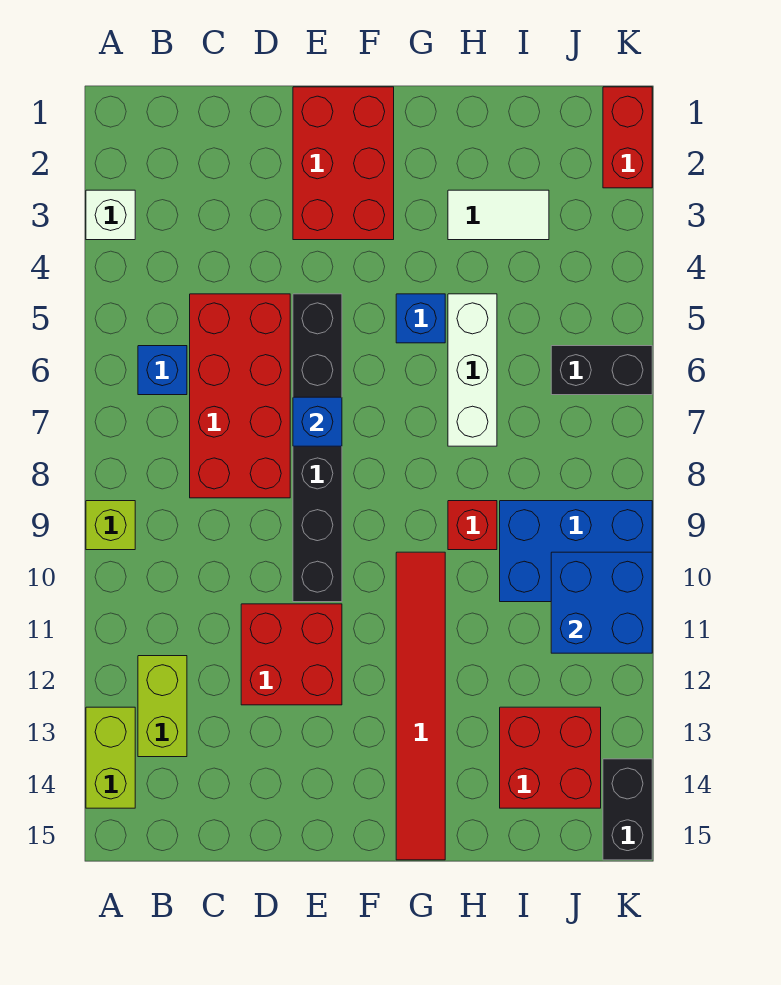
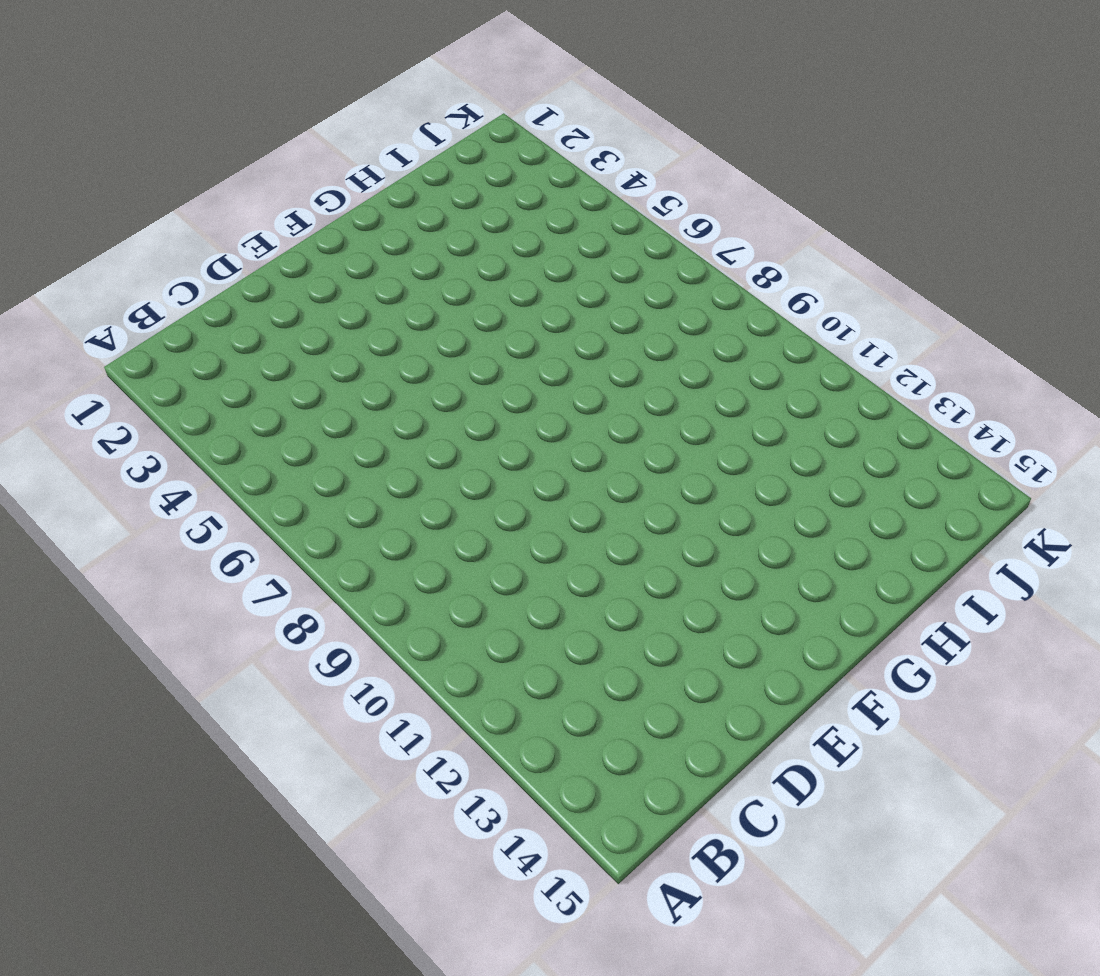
none -> white brick A3 level 1
none -> lime brick A9 level 1
none -> lime brick A13:A14 level 1

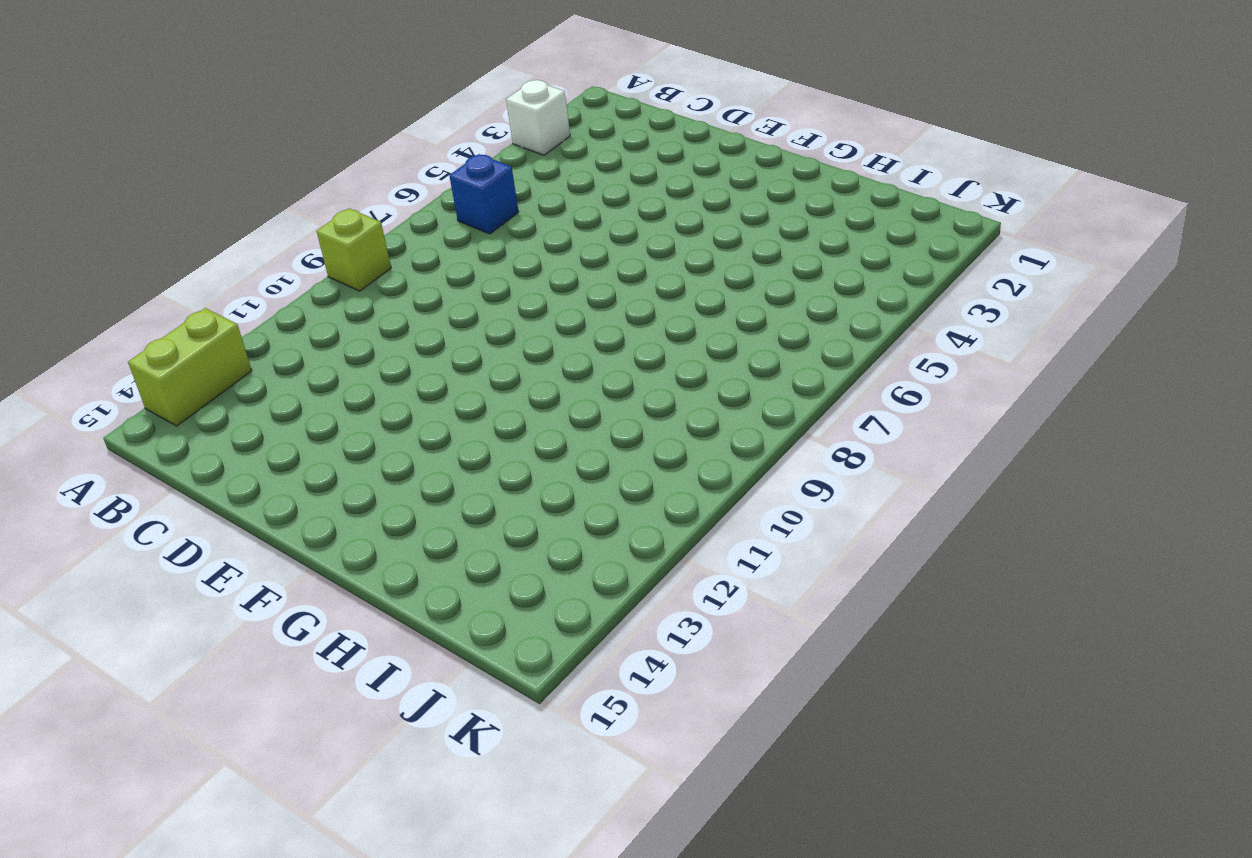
none -> lime brick B12:B13 level 1
none -> red brick C5:D8 level 1
none -> red brick D11:E12 level 1

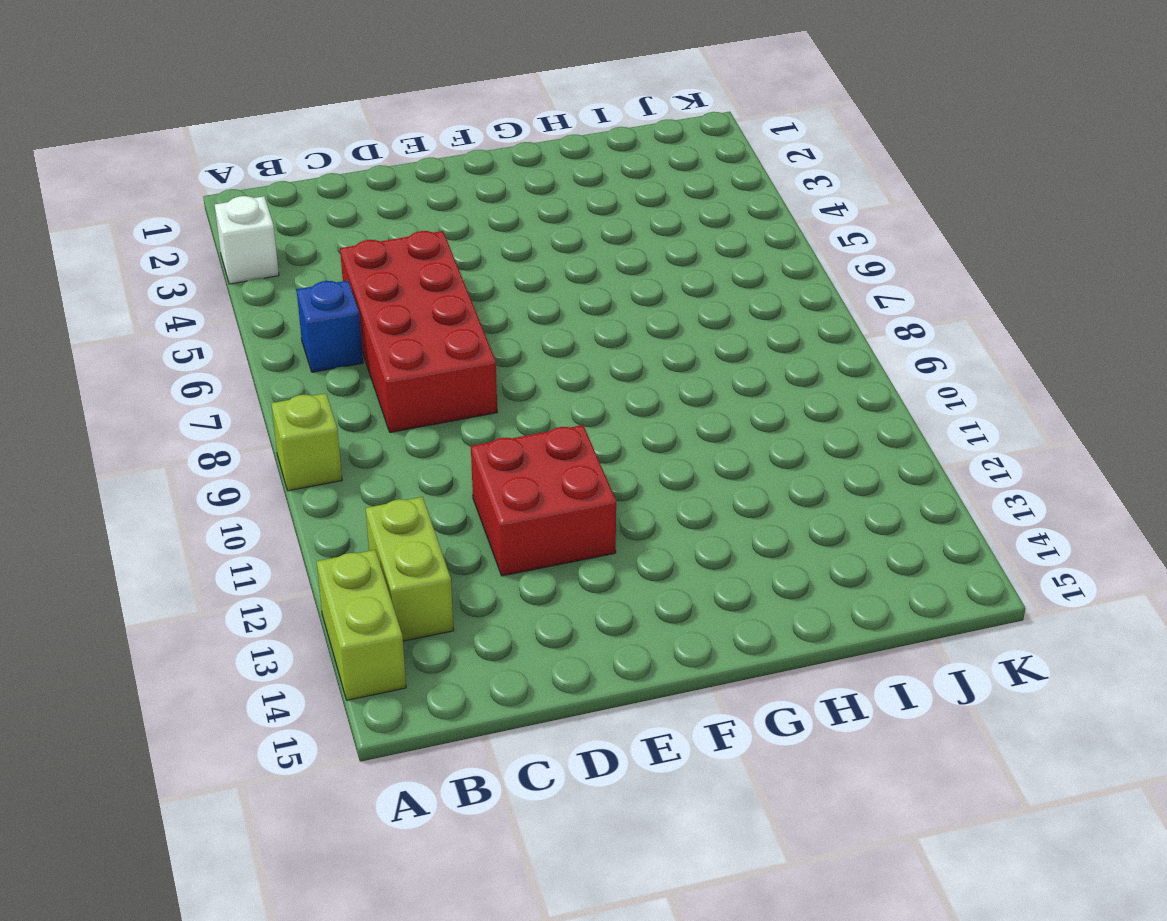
none -> red brick E1:F3 level 1
none -> black brick E5:E10 level 1
none -> blue brick G5 level 1

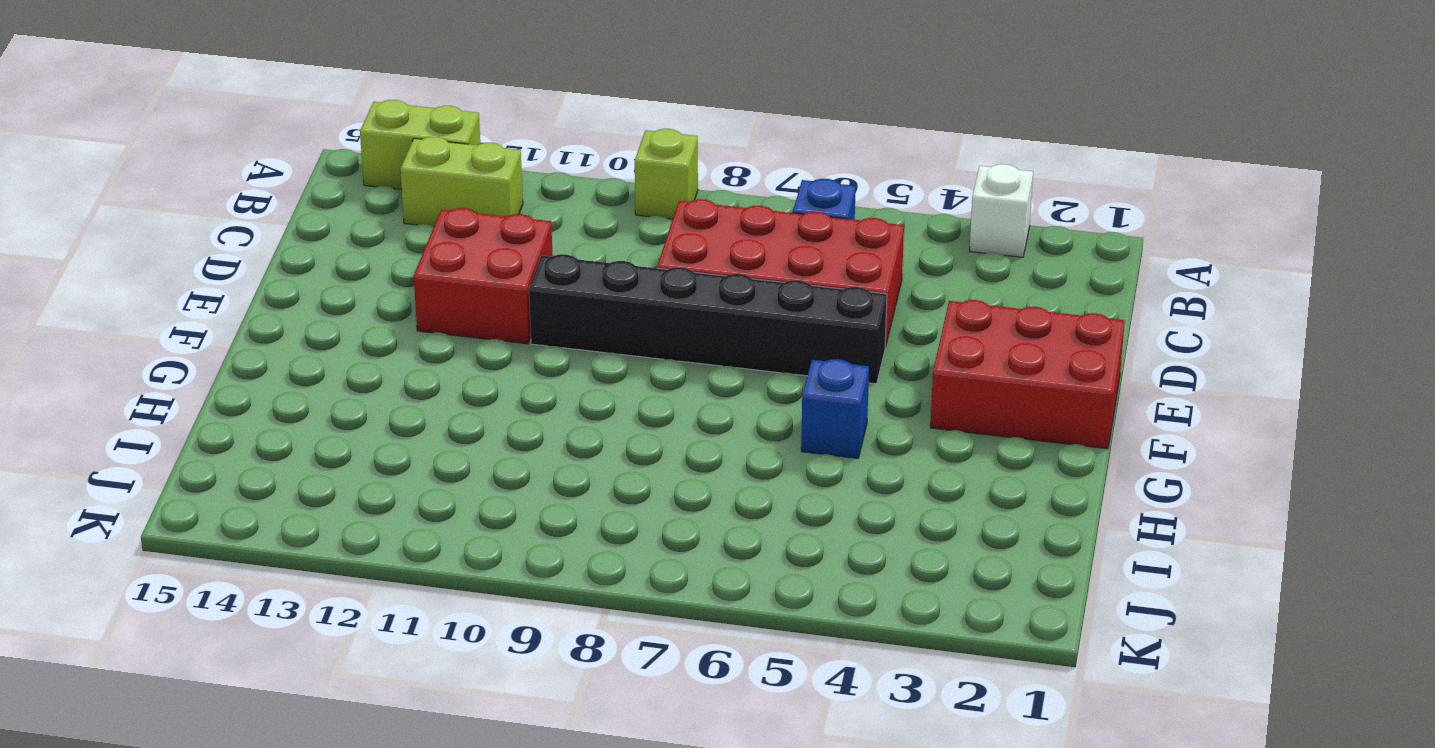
none -> red tile G10:G15 level 1
none -> white tile H3:I3 level 1
none -> white brick H5:H7 level 1

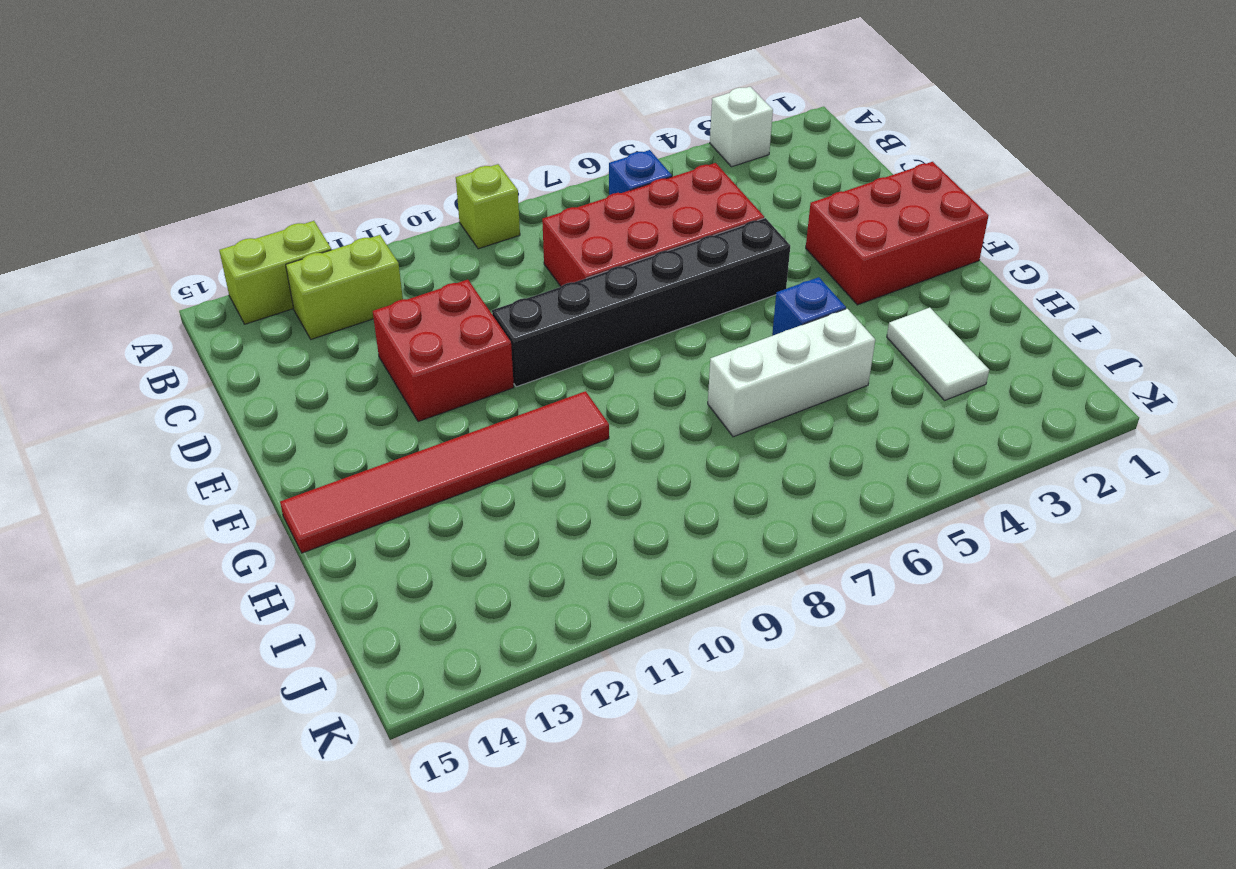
none -> red brick H9 level 1
none -> blue brick I9:K10 level 1
none -> red brick I13:J14 level 1

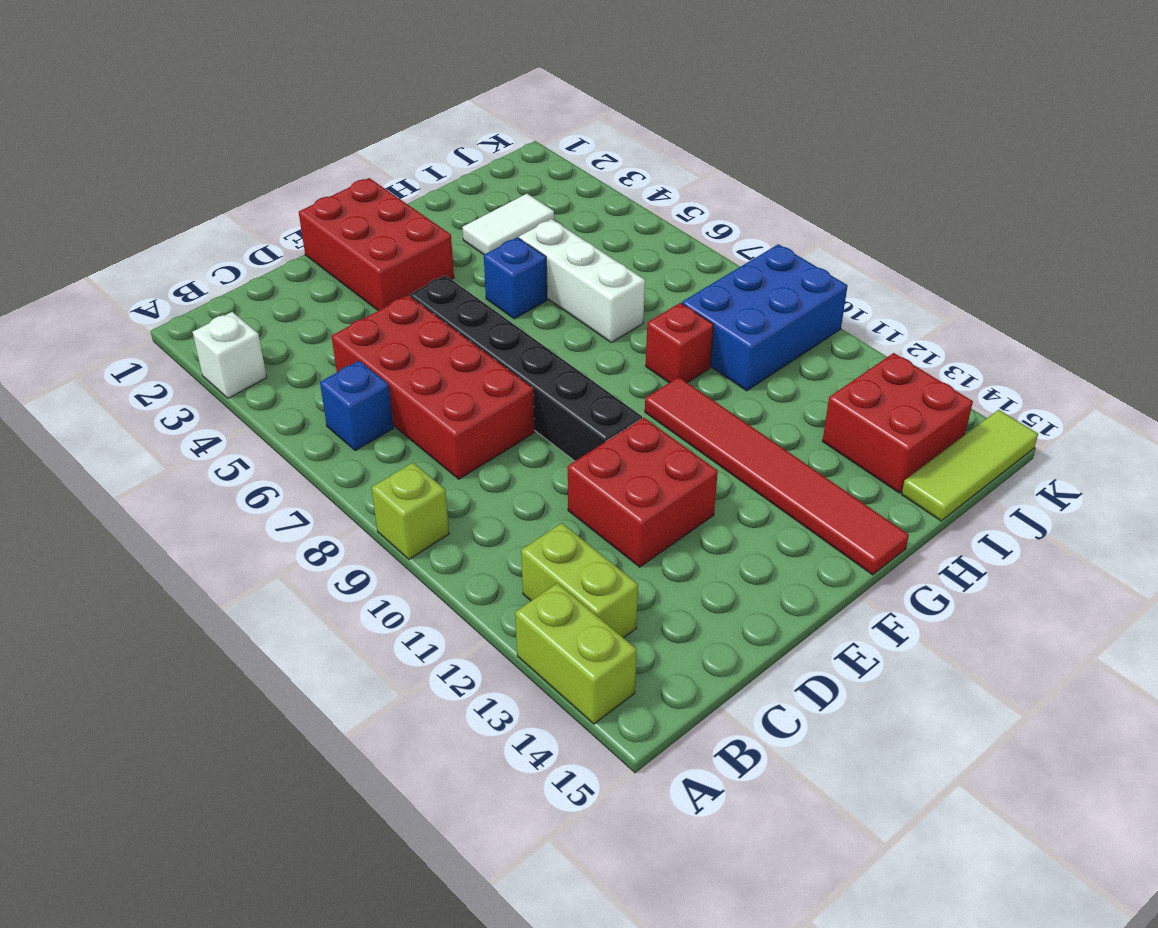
lime tile I15:K15 level 1 -> black brick K14:K15 level 1
none -> black brick J6:K6 level 1
none -> red brick K1:K2 level 1
none -> blue brick E7 level 2

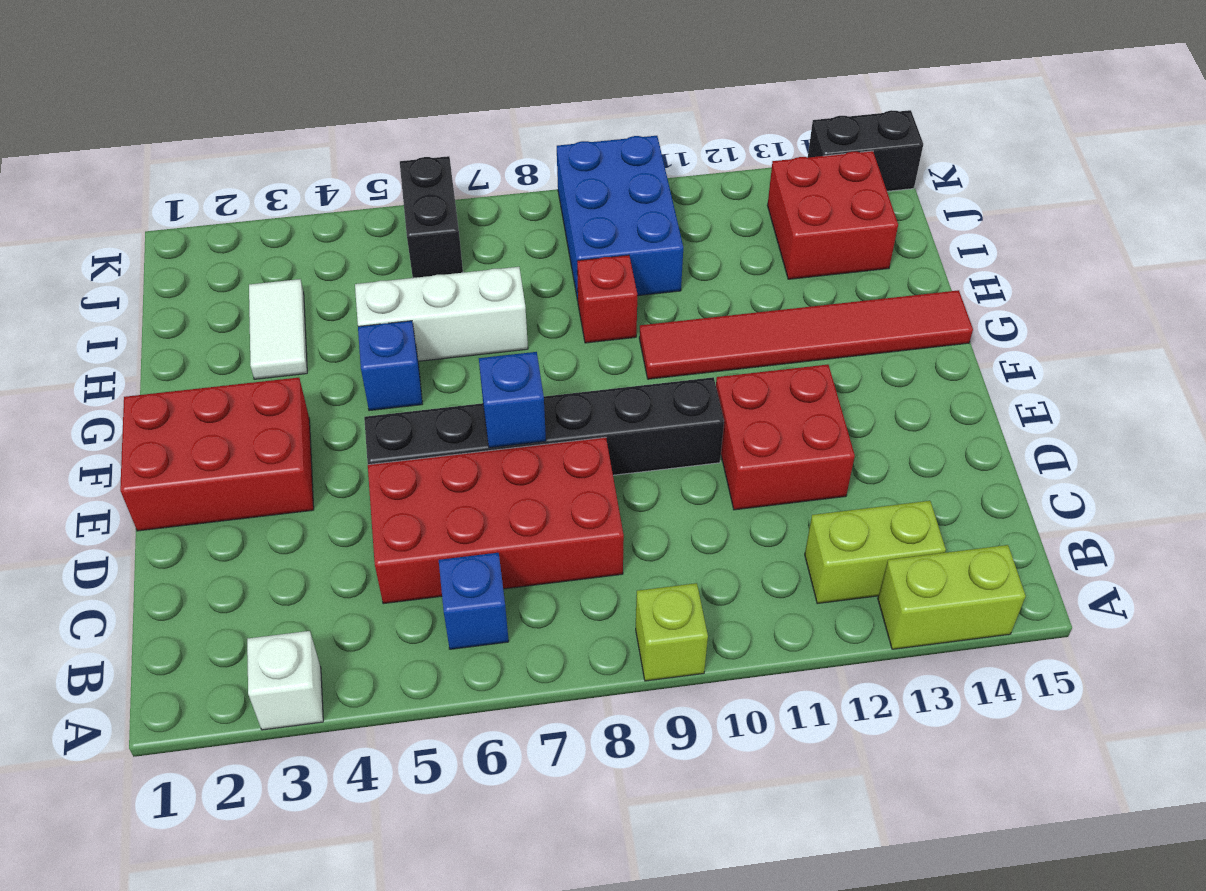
none -> red brick K1:K2 level 1
none -> blue brick J10:K11 level 2

